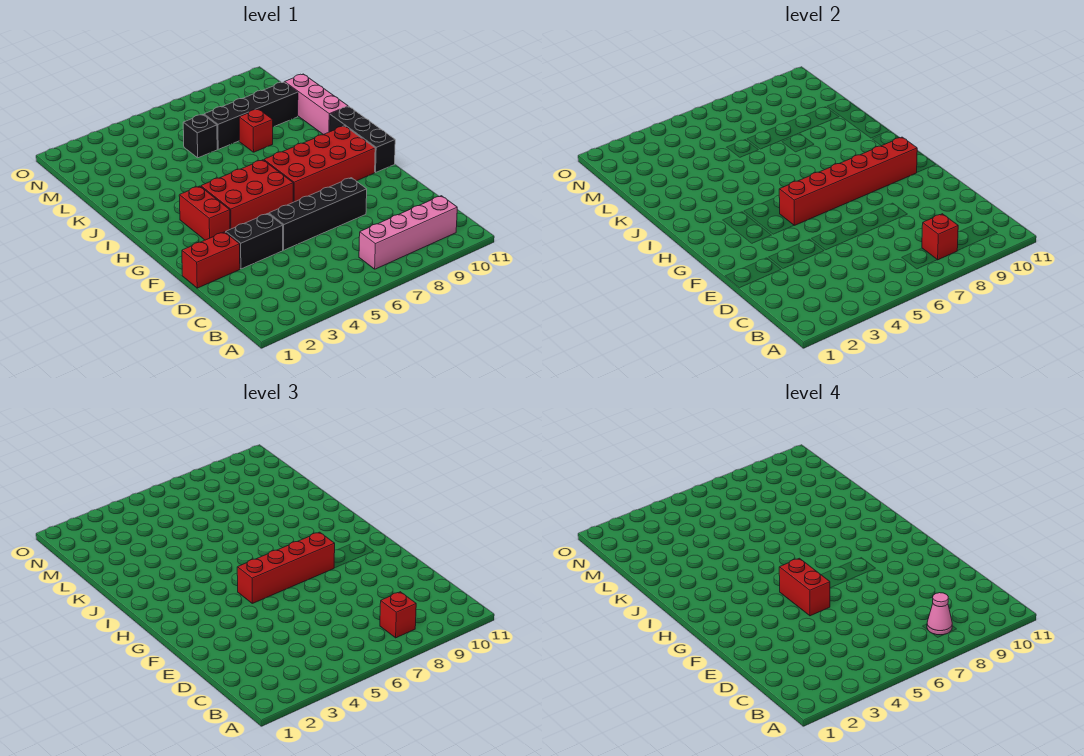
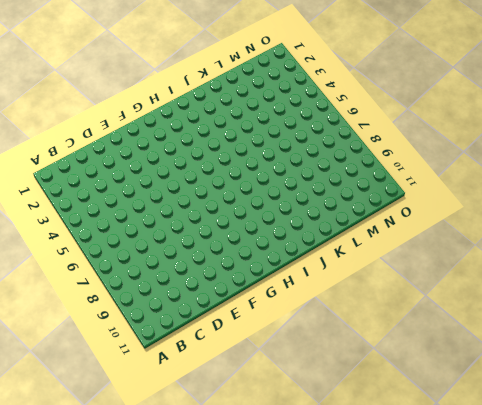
none -> pink brick B7:B10 level 1
none -> red brick E1:E2 level 1
none -> black brick E3:E4 level 1

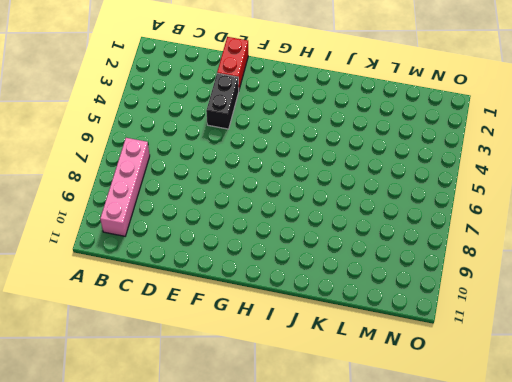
none -> black brick E5:E8 level 1
none -> red brick G3:H3 level 1
none -> red brick G4:H6 level 1

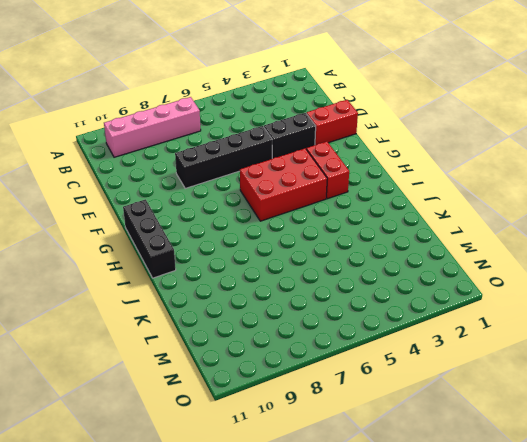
none -> red brick G7:H10 level 1
none -> pink brick J11:L11 level 1
none -> red brick K8 level 1

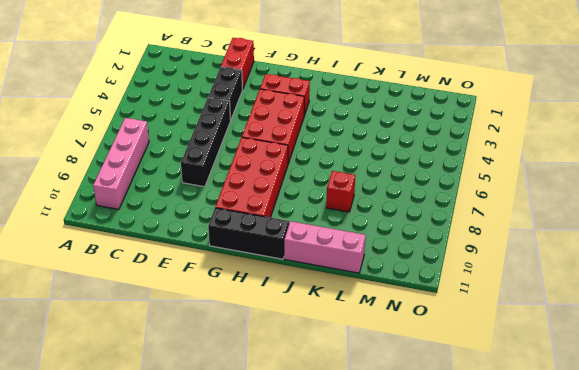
none -> black brick L6 level 1
none -> black brick L7:L10 level 1
none -> red brick B8 level 2

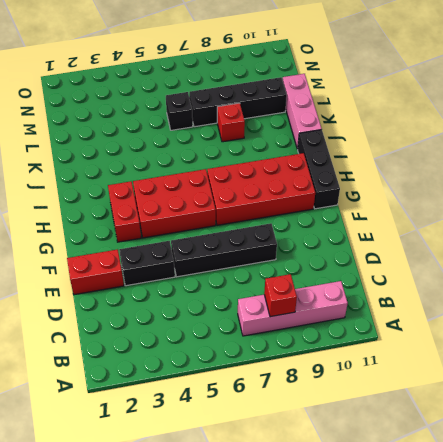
none -> red brick G5:G10 level 2
none -> red brick B8 level 3
none -> red brick G5:G8 level 3

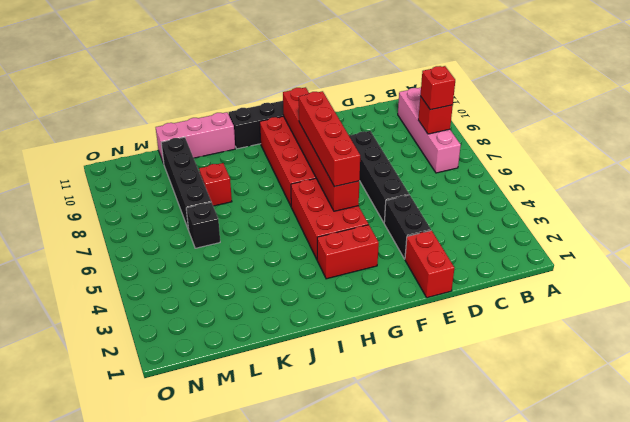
none -> pink cone B8 level 4
none -> red brick F5:G5 level 4

